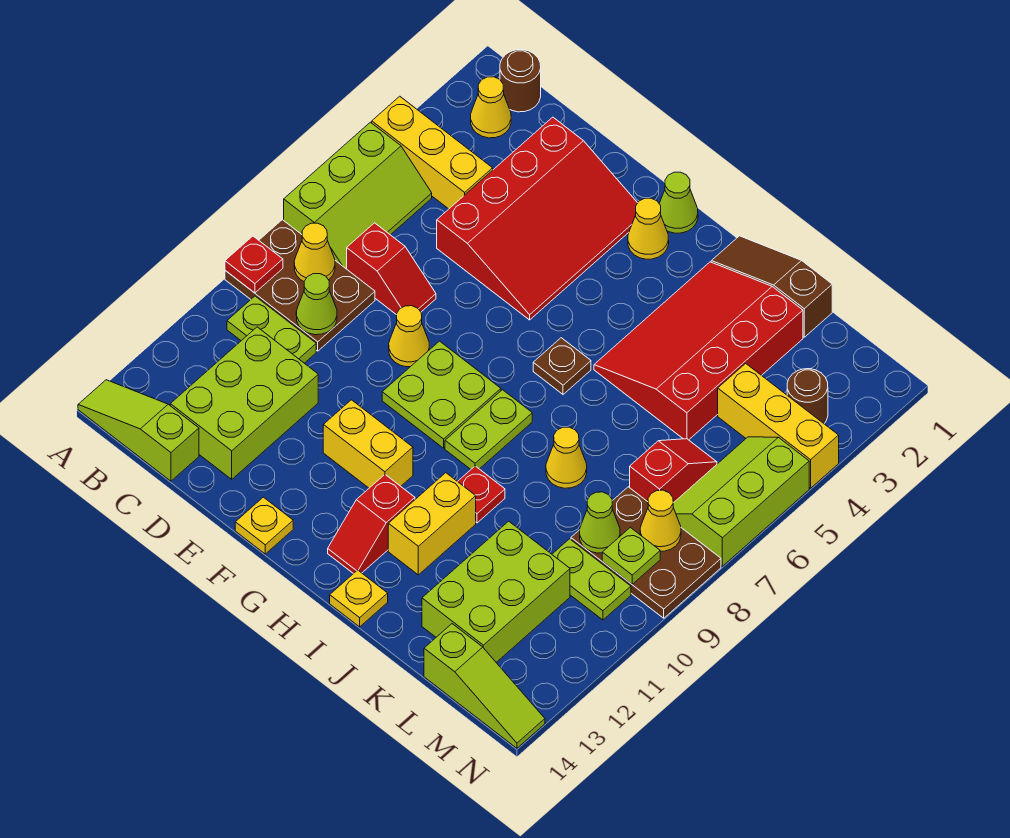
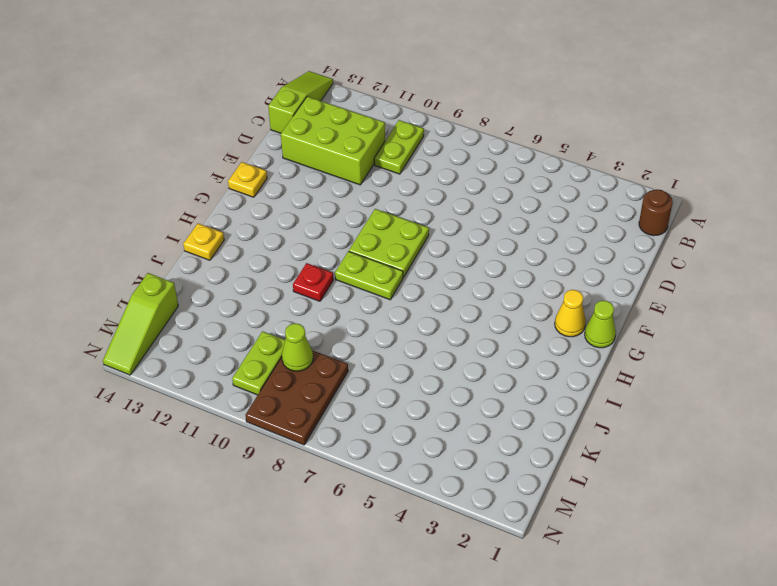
none -> yellow brick A4:C4 level 1
none -> lime slope A5:B7 level 1 top A
none -> brown plate A8:C9 level 1
none -> yellow cone B2 level 1

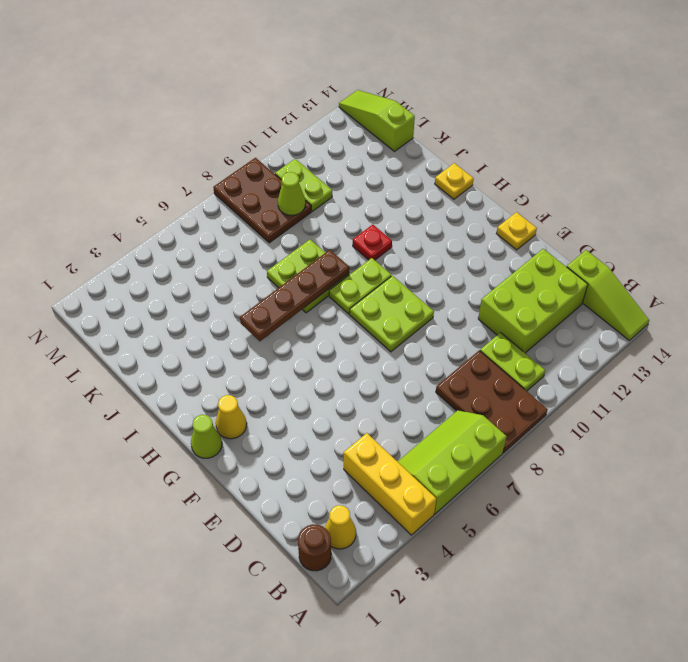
brown plate I5:I8 level 2 -> none
lime plate I7:J8 level 1 -> yellow cone J8 level 1
none -> red slope C7:D7 level 1 top C
none -> red slope D2:F5 level 1 top D
none -> yellow cone E8 level 1
none -> yellow brick F11:G11 level 1

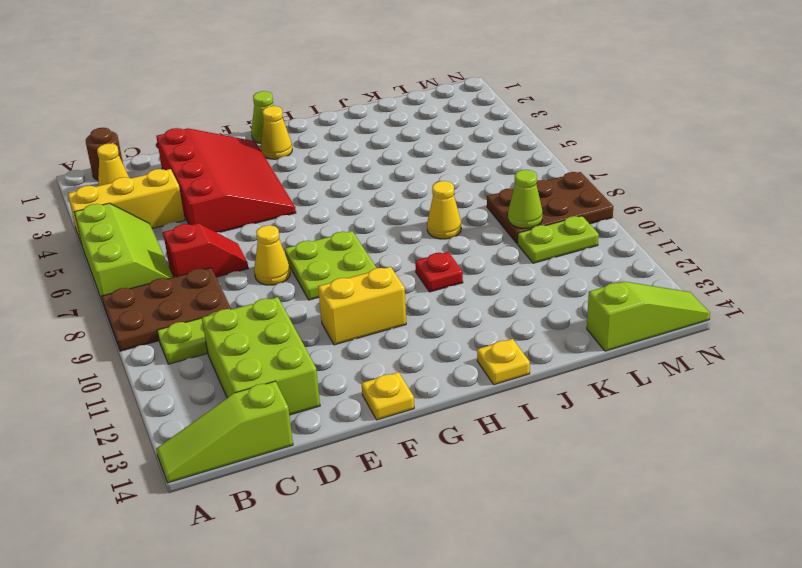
none -> brown plate H6 level 1
none -> lime plate H8:H9 level 1
none -> red slope H12:H13 level 1 top 12
none -> brown slope I1:K1 level 1 top K

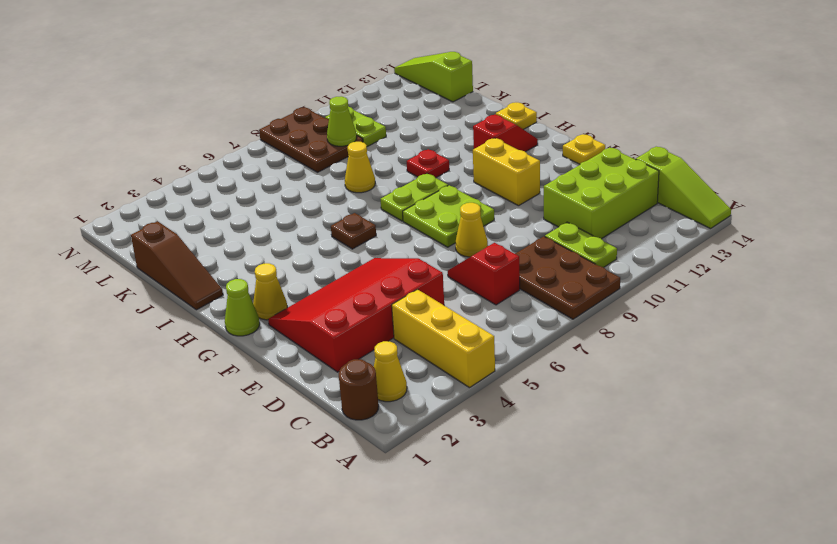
none -> lime slope A5:B7 level 1 top A
none -> red slope I2:K5 level 1 top K
none -> yellow brick I11:I12 level 1
none -> lime brick K11:L13 level 1

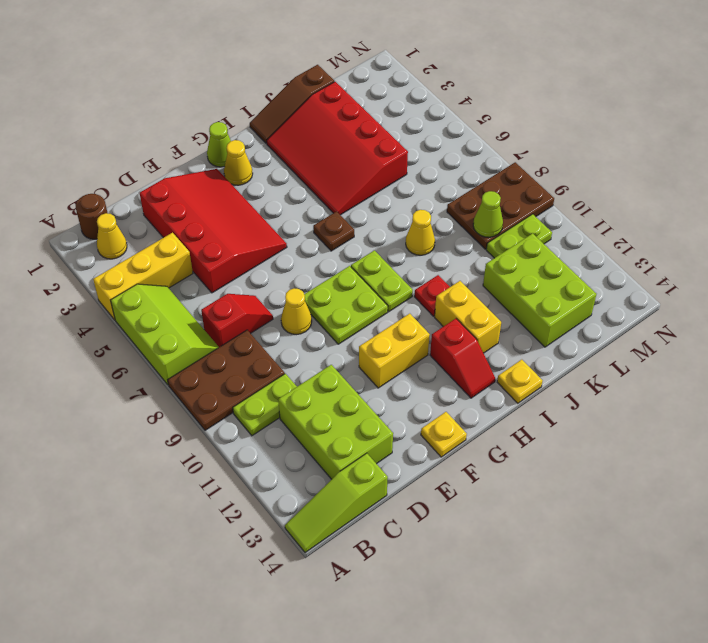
none -> yellow brick L4:N4 level 1
none -> red slope L6:L7 level 1 top 7
none -> lime slope L14:N14 level 1 top L
none -> brown round brick M3 level 1

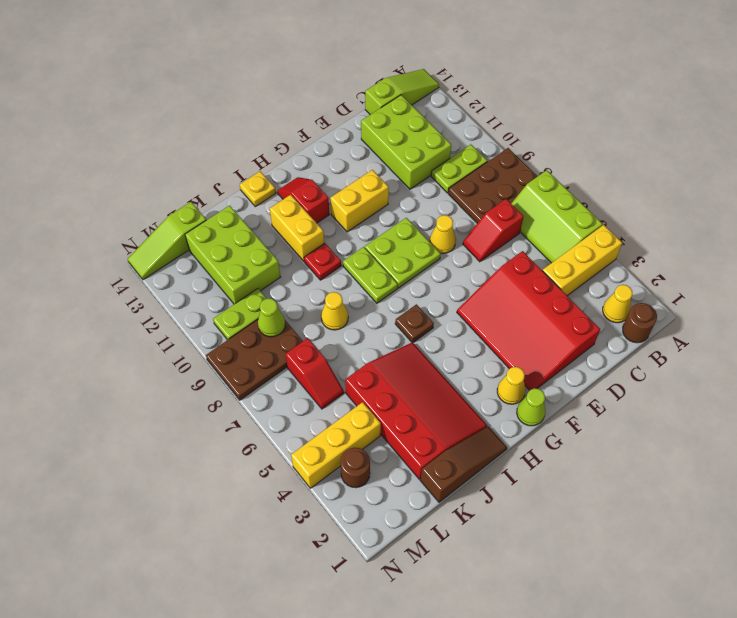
none -> yellow plate F14 level 1
none -> lime slope M5:N7 level 1 top N
none -> red plate A9 level 2
none -> yellow cone B8 level 2

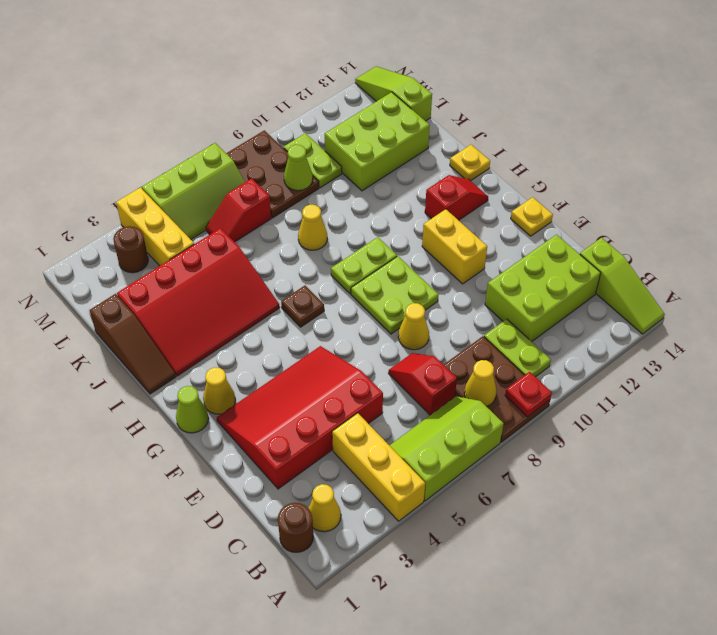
none -> red plate I10 level 1
none -> yellow brick I11:I12 level 1
none -> lime cone C9 level 2
none -> yellow cone M8 level 2

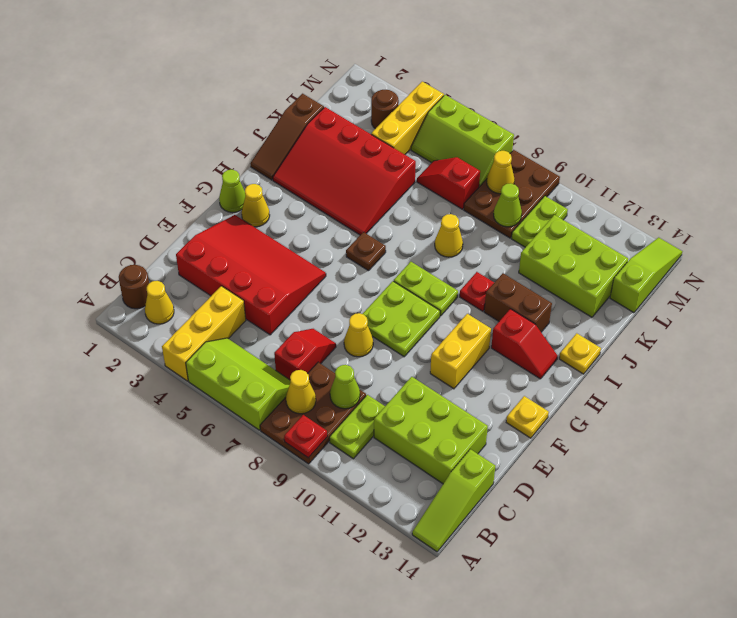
brown brick I11:I12 level 1 -> yellow brick I11:I12 level 1
none -> lime plate M9 level 2

